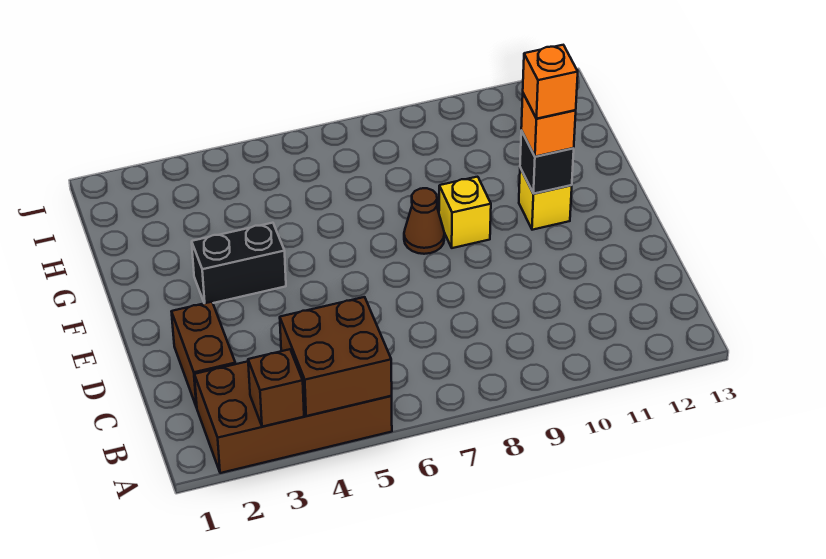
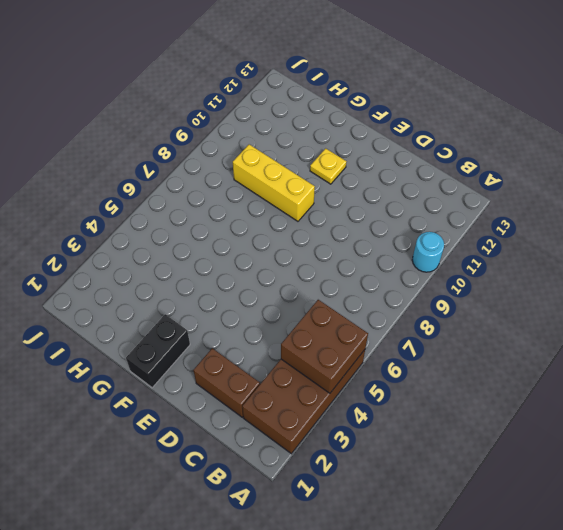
cyan round brick A10 level 1 -> none
black brick F1:F2 level 1 -> black brick F3:F4 level 1
yellow brick F9:H9 level 1 -> yellow brick F9 level 1
yellow plate F11 level 1 -> yellow brick F11 level 1
none -> brown cone F8 level 1
none -> brown brick A3 level 2

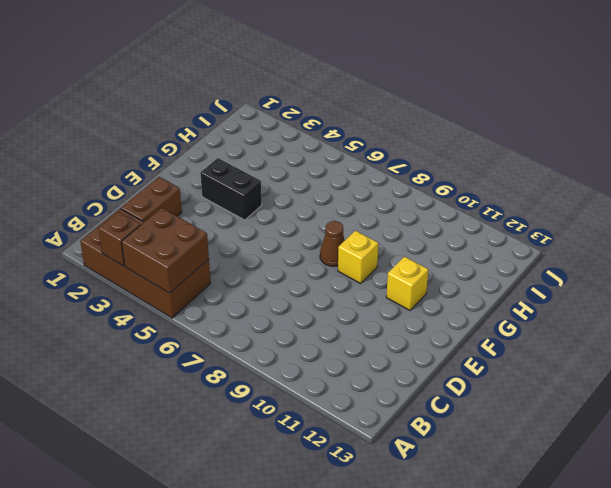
none -> black brick F11 level 2
none -> orange brick F11 level 3

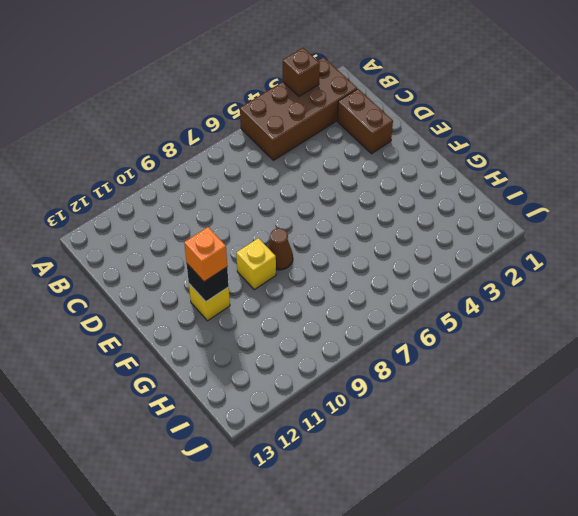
none -> black brick F3:F4 level 1
none -> brown brick A4:B5 level 2

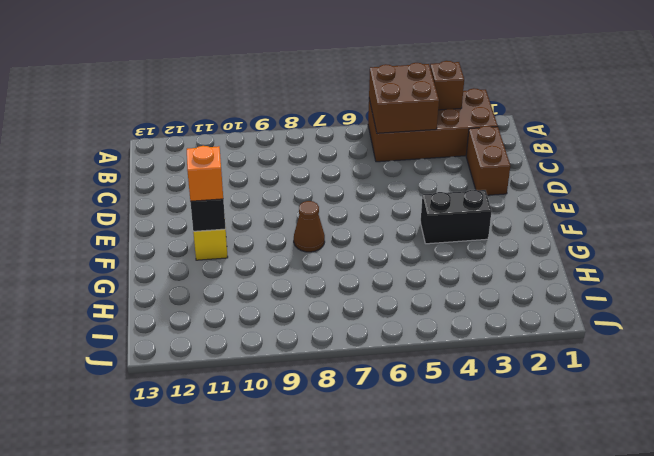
none -> yellow brick F9 level 1
none -> orange brick F11 level 4

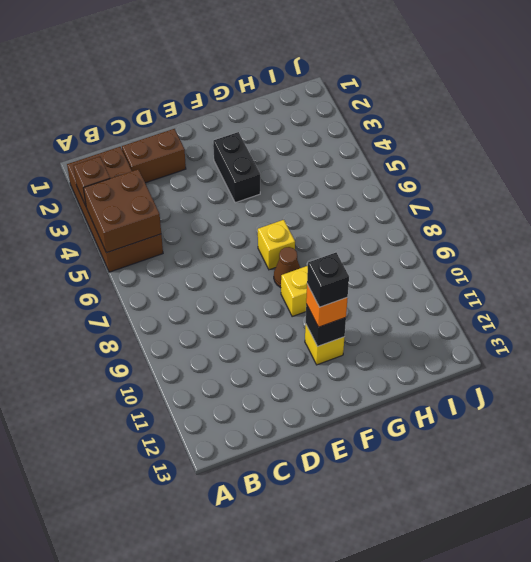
yellow brick F7 level 1 -> none
black brick F11 level 4 -> orange brick F11 level 4

